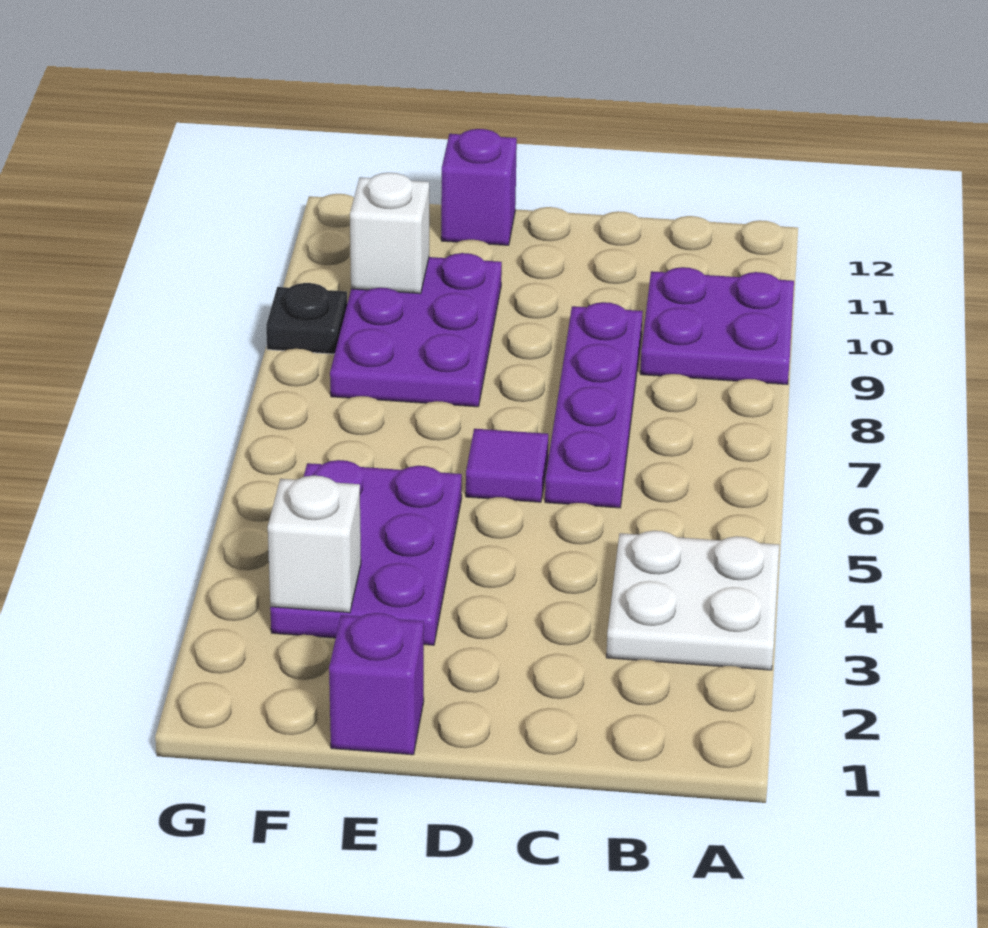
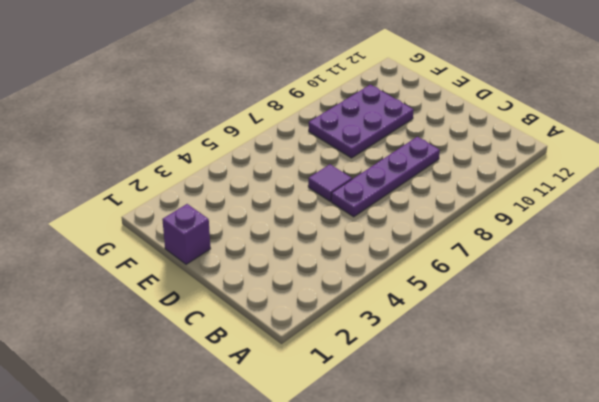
none -> white plate A3:B4 level 1
none -> purple plate A9:B10 level 1

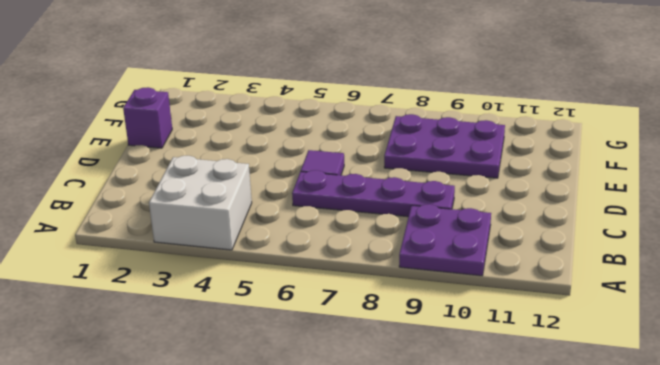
white brick A3:B4 level 1 -> white plate A3:B4 level 1
none -> purple plate E3:F5 level 1
none -> purple brick E12 level 1

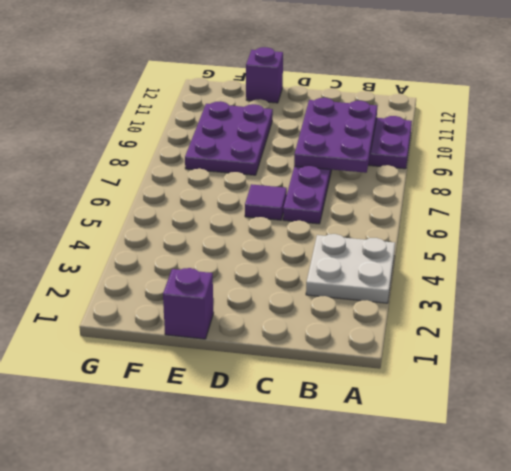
purple plate B8:C10 level 2 -> purple plate E3:F5 level 1
none -> black plate G9 level 1
none -> white brick F3 level 2

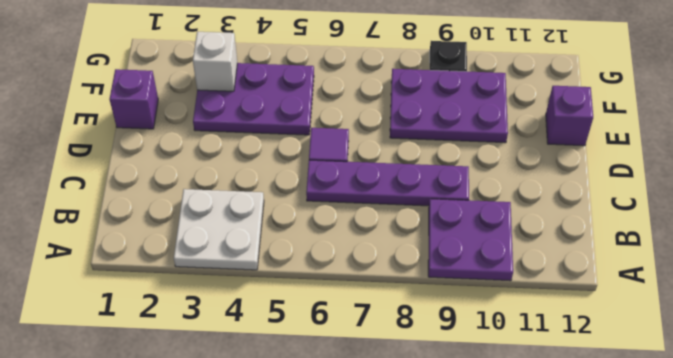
none -> white brick F10 level 2

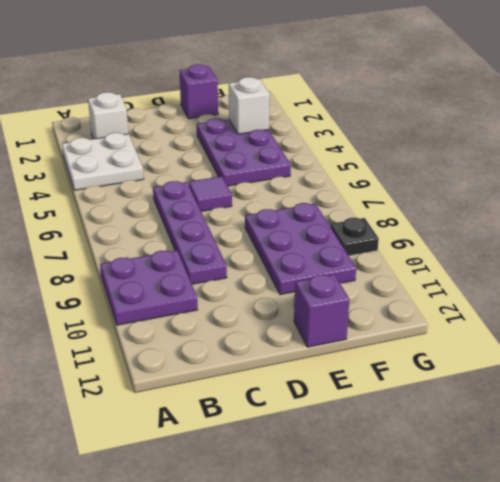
white brick B2 level 1 -> white brick F10 level 2

